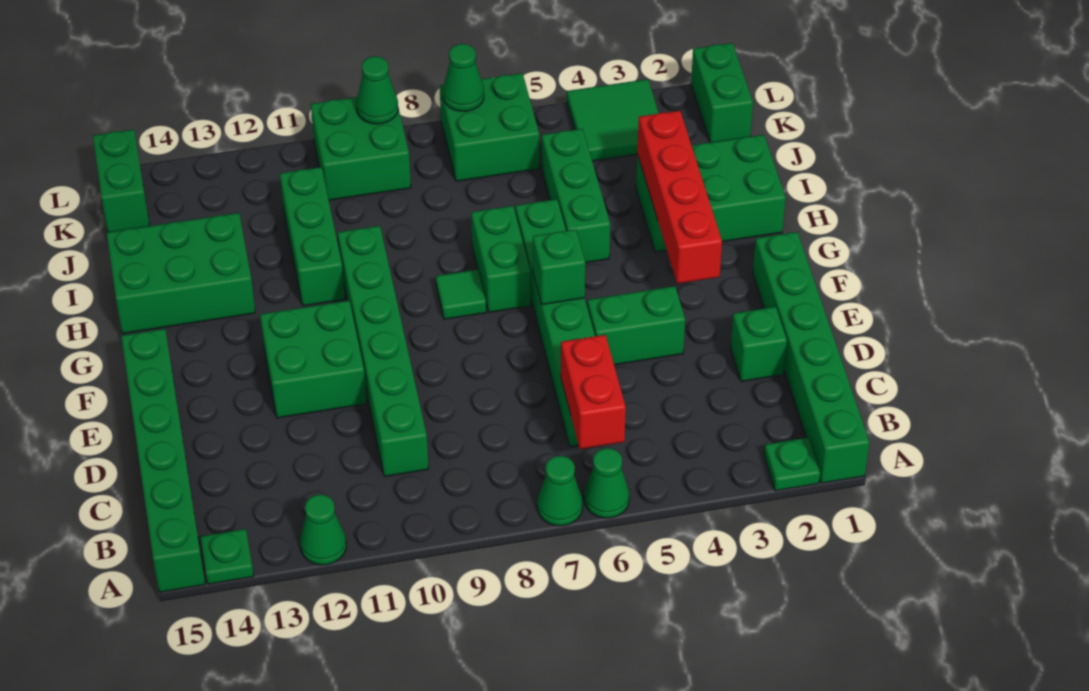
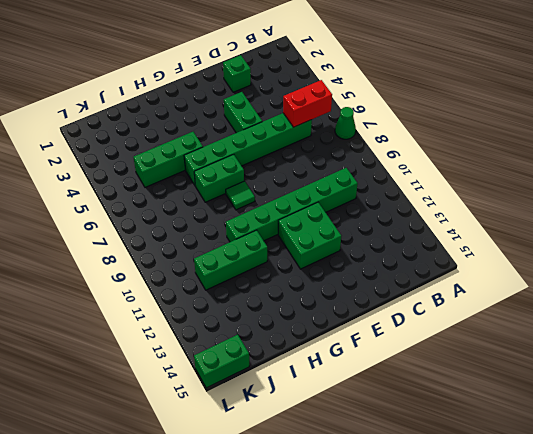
none -> green brick A1:F1 level 1
none -> green plate A2 level 1
none -> green cone A6 level 1

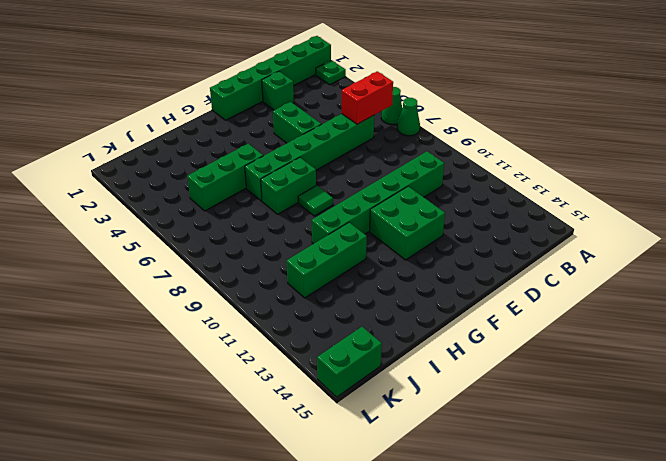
none -> green cone A12 level 1
none -> green plate A14 level 1
none -> green brick A15:F15 level 1

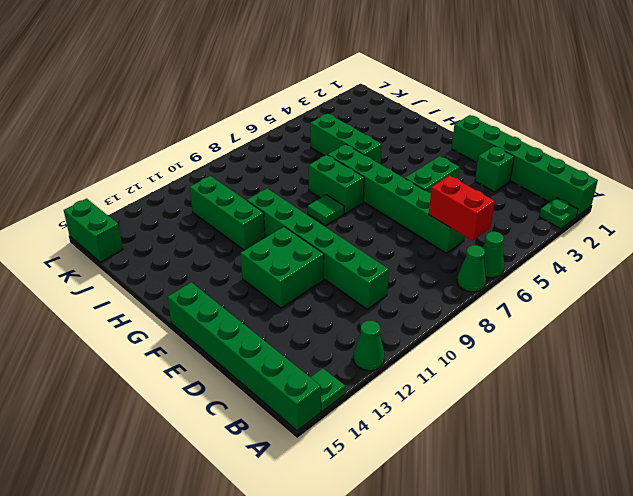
none -> green brick H1:I3 level 1
none -> green brick H13:I15 level 1
none -> green brick K1:L1 level 1

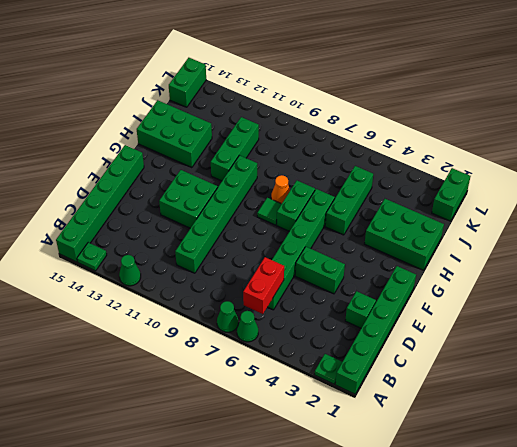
orange cone H8 level 1 -> none
none -> green tile K3:L4 level 1
none -> green brick K6:L7 level 1
none -> green brick K9:L10 level 1

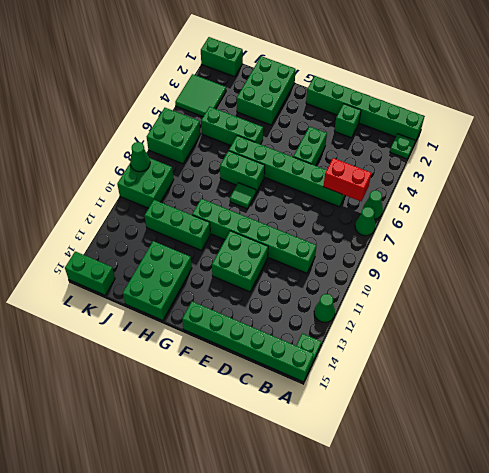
none -> red brick F3:I3 level 2
none -> green brick F6 level 2
none -> green cone L7 level 2

